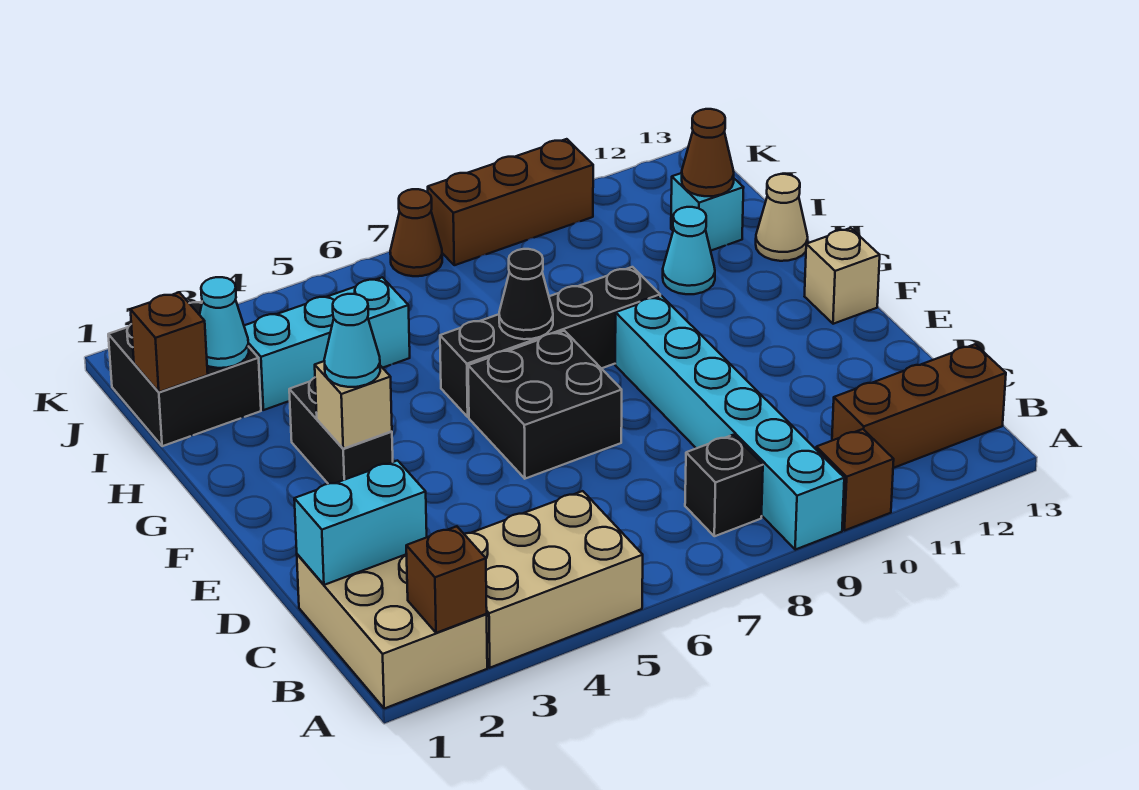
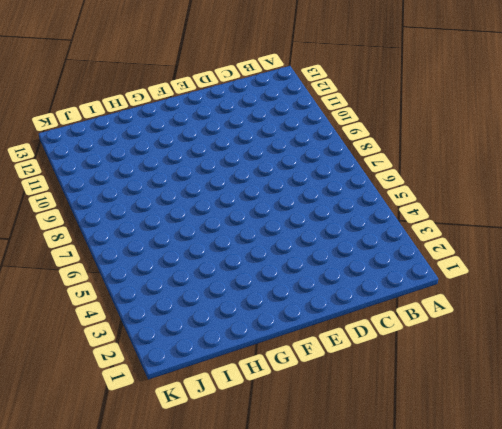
none -> tan brick A1:C2 level 1
none -> tan brick A3:B5 level 1
none -> cyan brick A9:F9 level 1

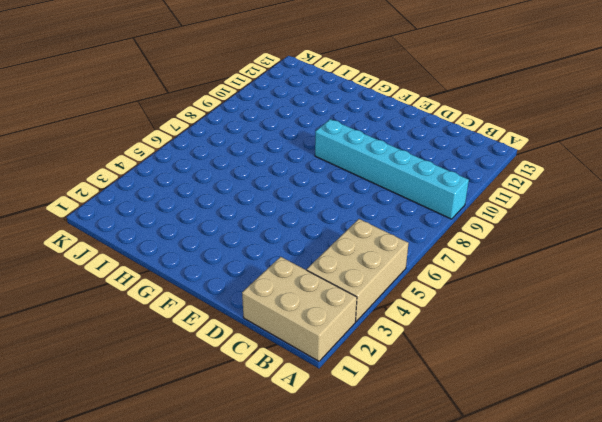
none -> brown brick A10 level 1
none -> black brick B8 level 1
none -> brown brick B11:B13 level 1

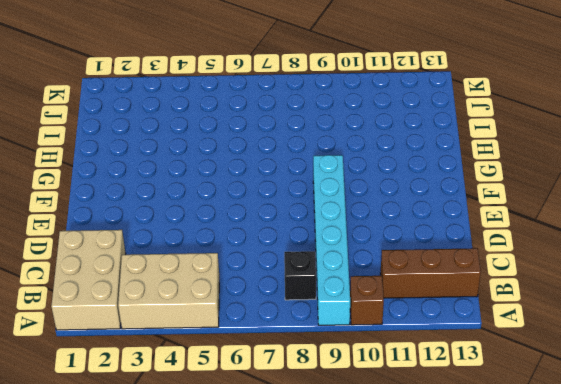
none -> black brick E6:F7 level 1
none -> black brick F3:G3 level 1
none -> tan brick F13 level 1

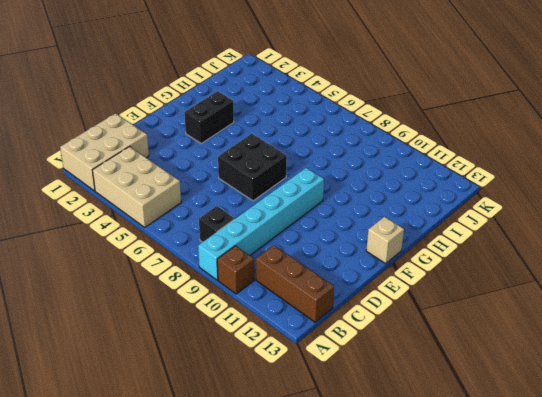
none -> black brick G6:G9 level 1
none -> cyan cone H11 level 1
none -> tan cone H13 level 1

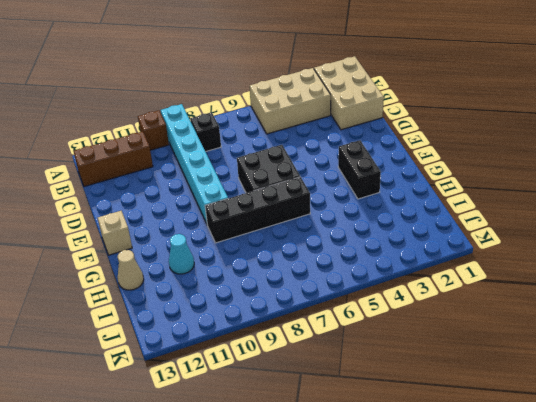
none -> black brick I1:J2 level 1
none -> cyan brick I3:I5 level 1
none -> cyan brick I12 level 1

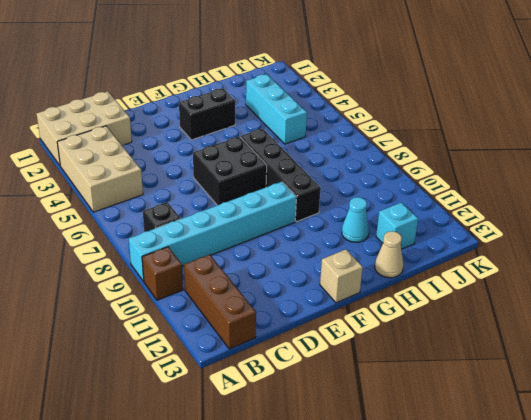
none -> black brick I1:J2 level 1
none -> brown cone K7 level 1
none -> brown brick K8:K10 level 1

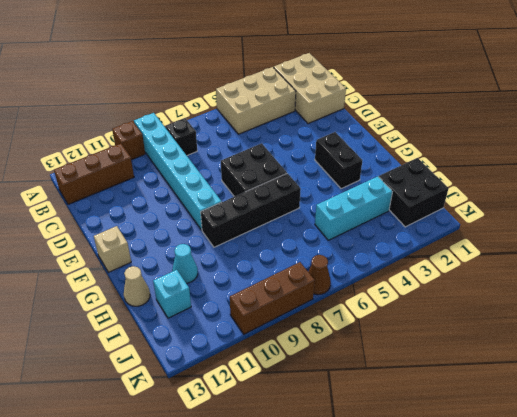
none -> brown brick A2 level 2
none -> cyan brick C1:C2 level 2
none -> tan brick F3 level 2

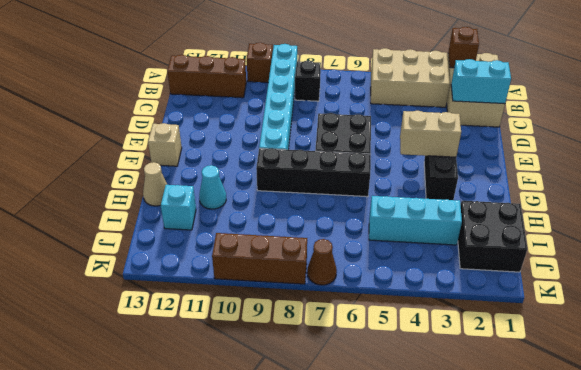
tan brick F3:F4 level 2 -> tan brick F3 level 2
none -> black cone G7 level 2
none -> brown brick I1 level 2
none -> cyan cone I2 level 2

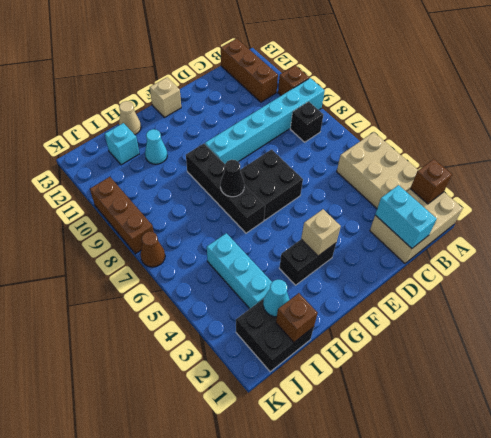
none -> brown cone I12 level 2
none -> cyan cone F3 level 3

